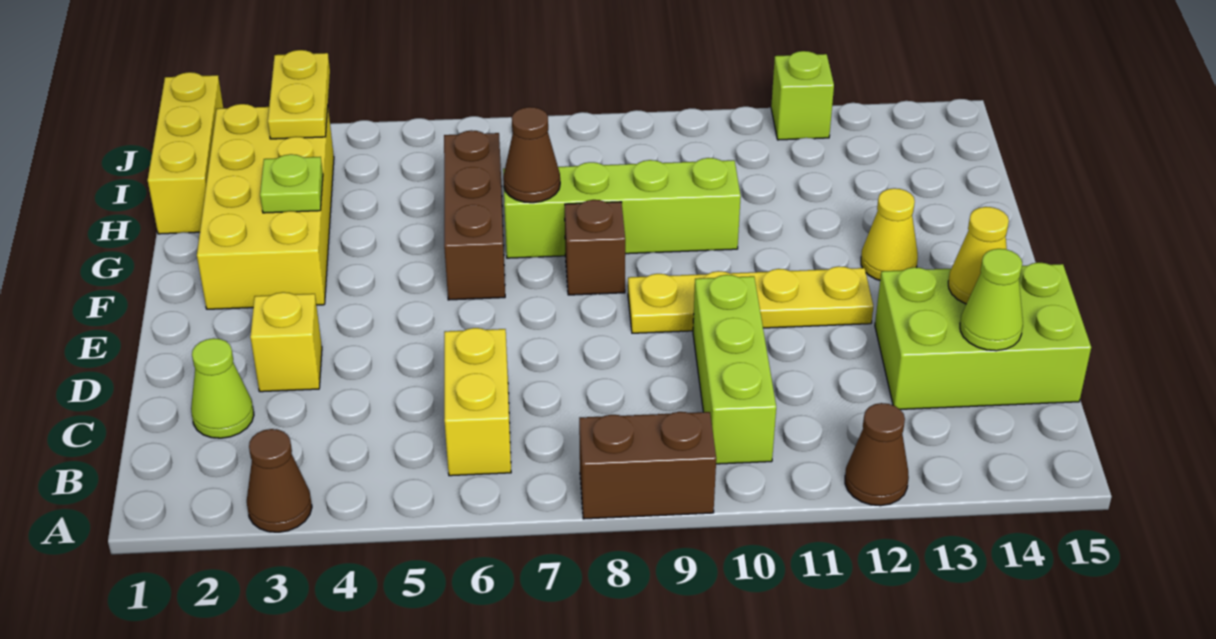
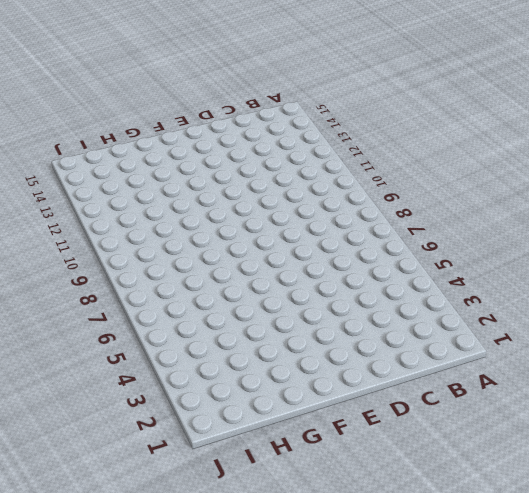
none -> brown cone A3 level 1
none -> brown brick A8:A9 level 1
none -> brown cone A12 level 1

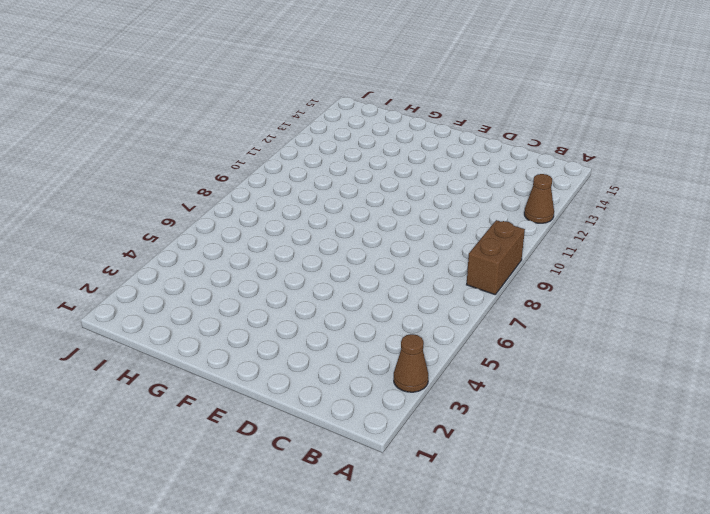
none -> yellow brick B6:C6 level 1
none -> lime brick B10:D10 level 1
none -> lime cone C2 level 1

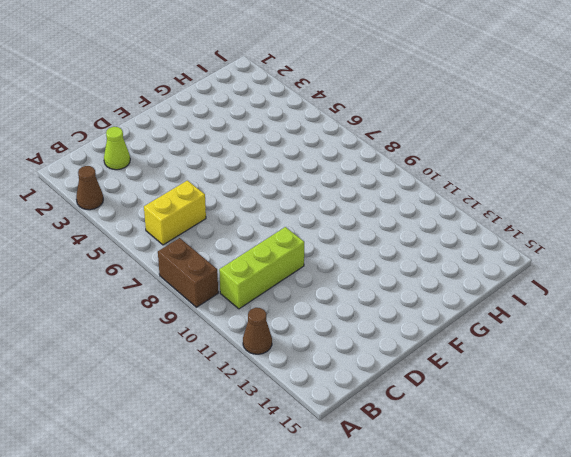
none -> lime brick C13:D15 level 1
none -> yellow brick D3 level 1
none -> yellow plate E9:E12 level 1

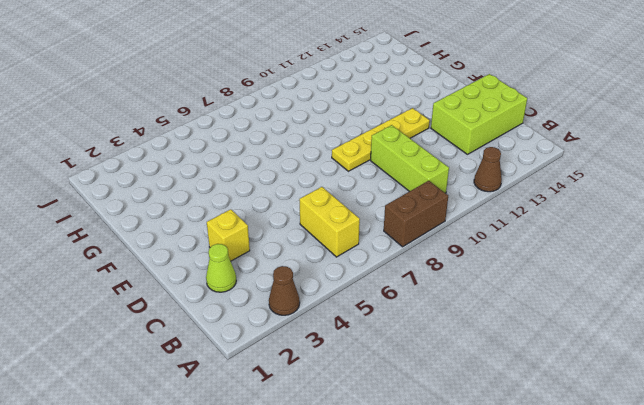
none -> yellow brick F2:I3 level 1
none -> brown brick F6:H6 level 1
none -> brown brick F8 level 1

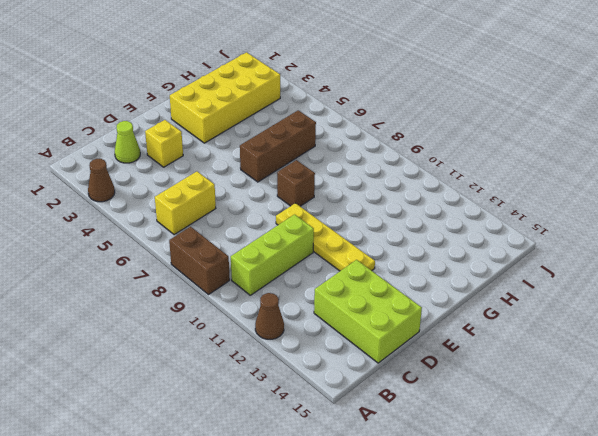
none -> yellow cone F13 level 1
none -> lime brick G7:G10 level 1
none -> yellow brick H1:J1 level 1

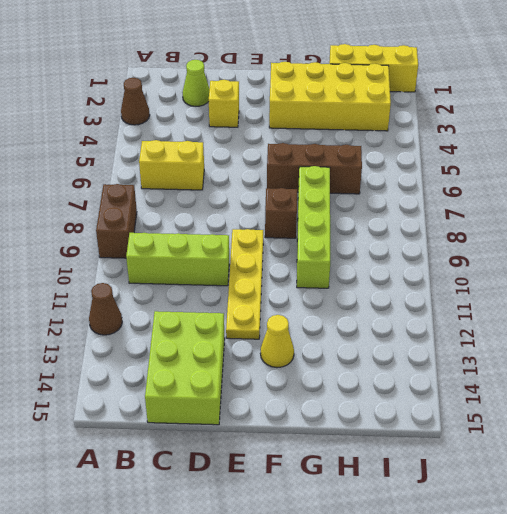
none -> lime brick J12 level 1
none -> lime cone C14 level 2
none -> yellow cone D14 level 2

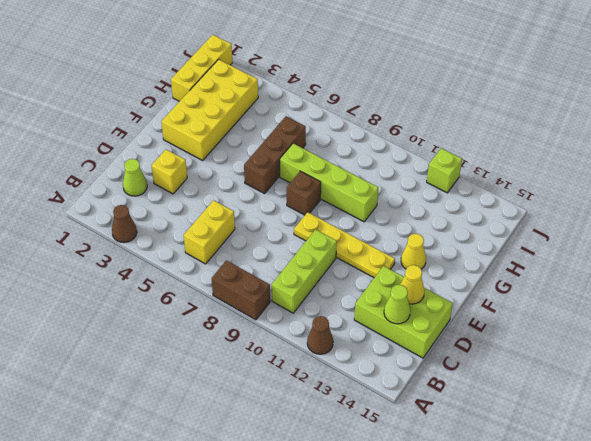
none -> lime plate G3 level 2
none -> brown cone G7 level 2
none -> yellow plate I3:J3 level 2

